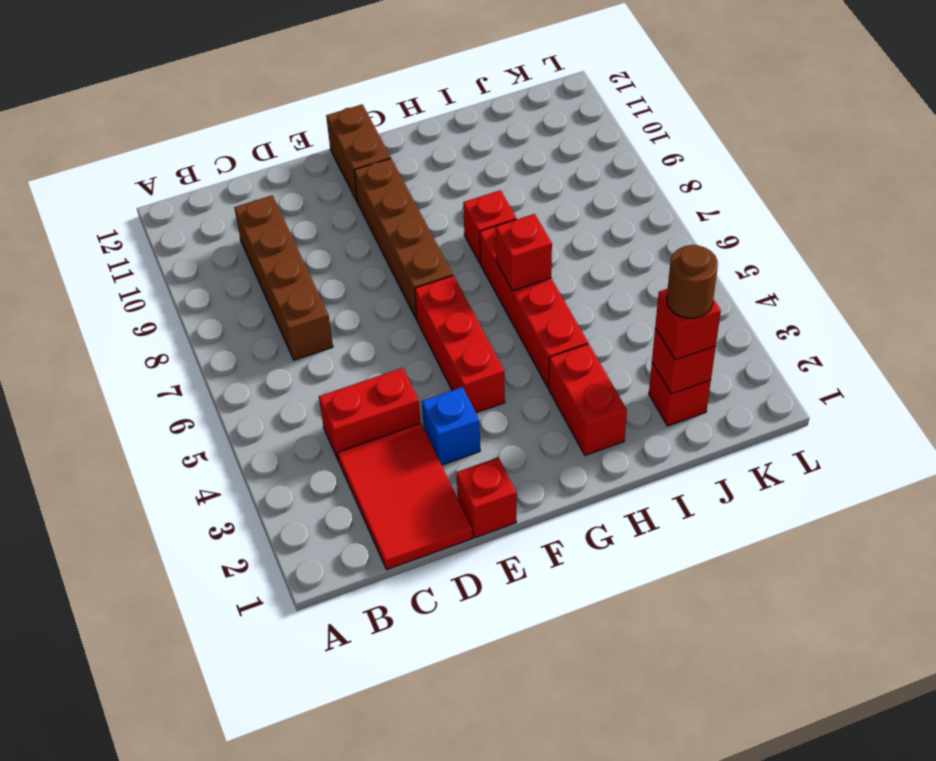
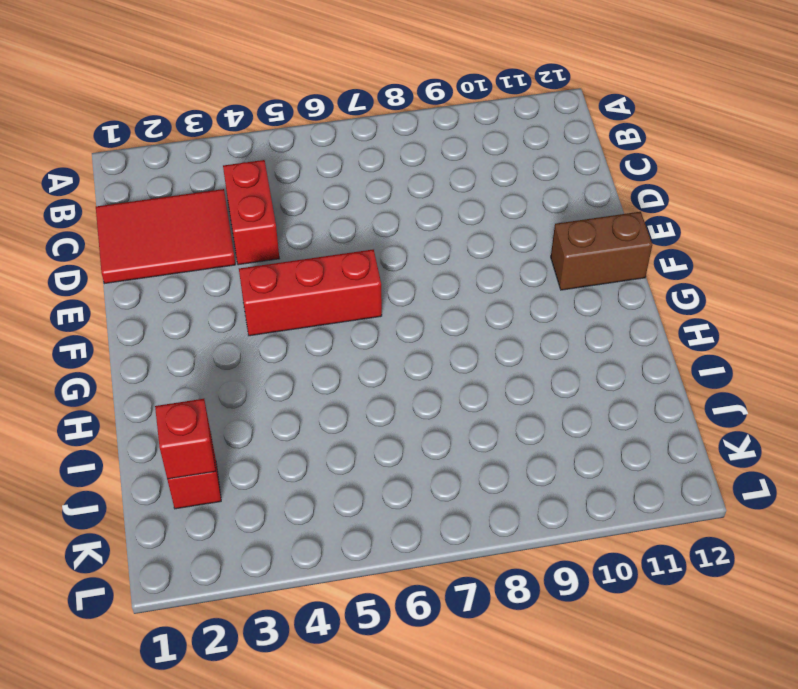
none -> brown brick C7:C10 level 1
none -> red brick E1 level 1
none -> blue brick E3 level 1

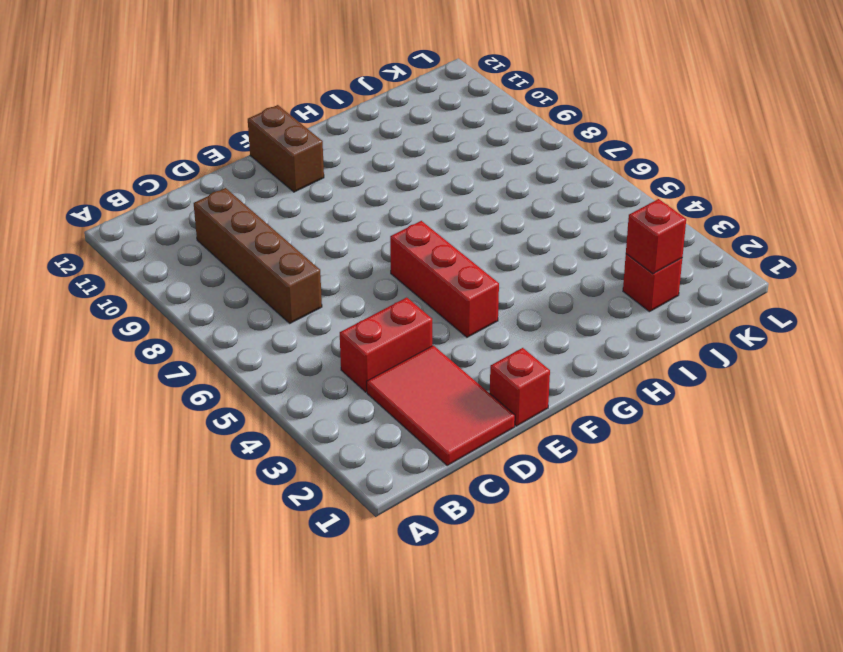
none -> blue brick E3 level 1
none -> brown brick F7:F10 level 1
none -> red brick H2:H3 level 1

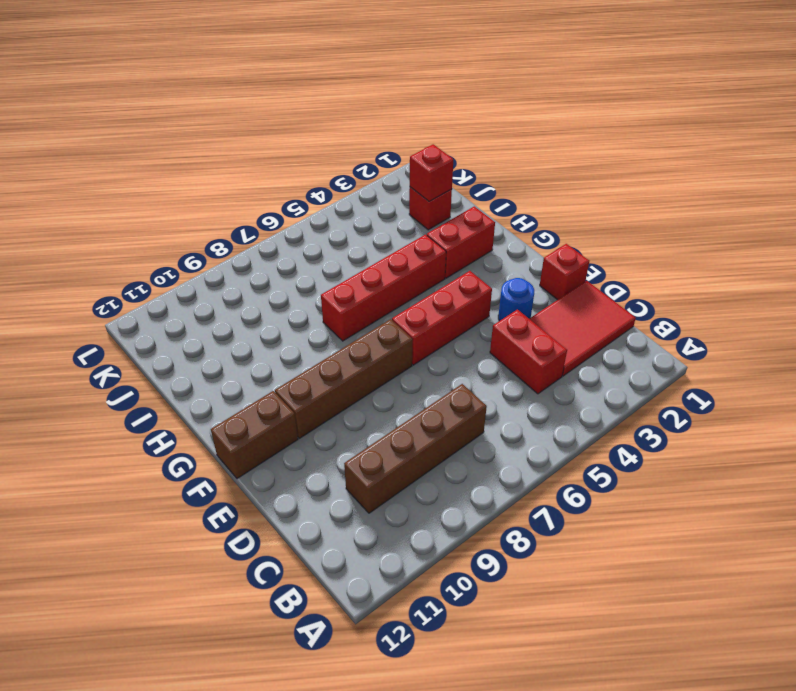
blue round brick E3 level 1 -> blue brick E3 level 1
none -> red brick H8 level 1
none -> red brick H6 level 2
none -> red brick J2 level 3

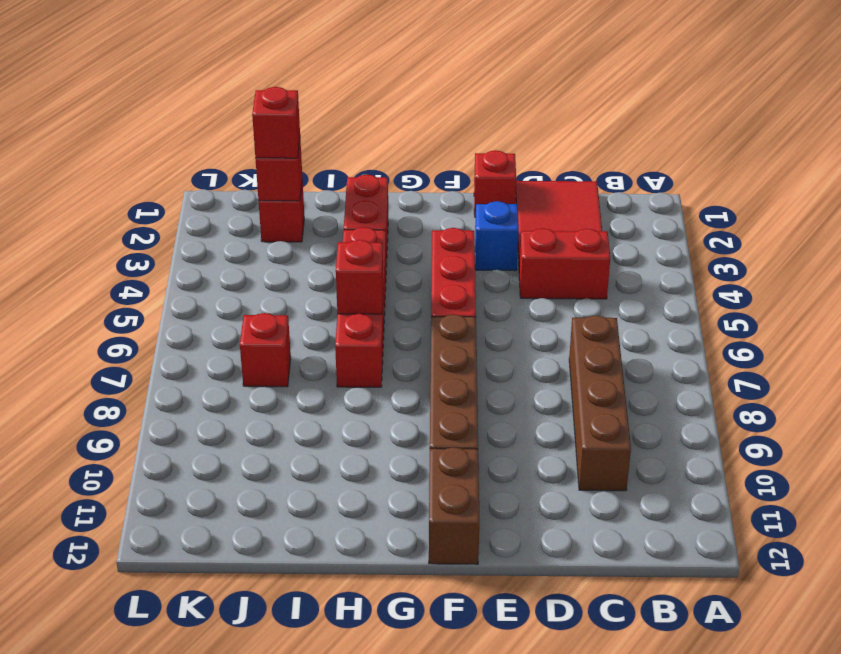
red brick J7 level 1 -> red brick H8 level 1
none -> brown round brick J2 level 4

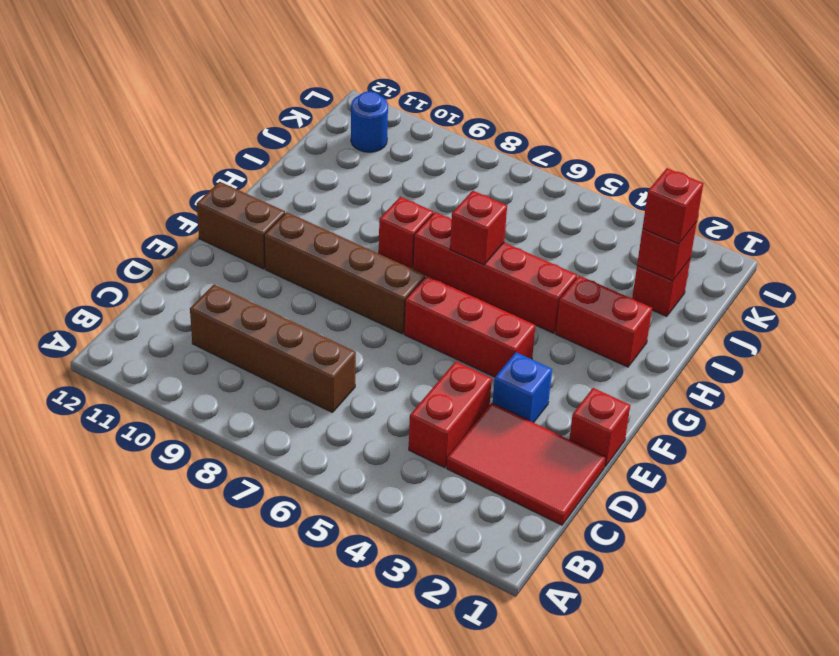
blue round brick K11 level 1 -> none
none -> brown round brick J2 level 4

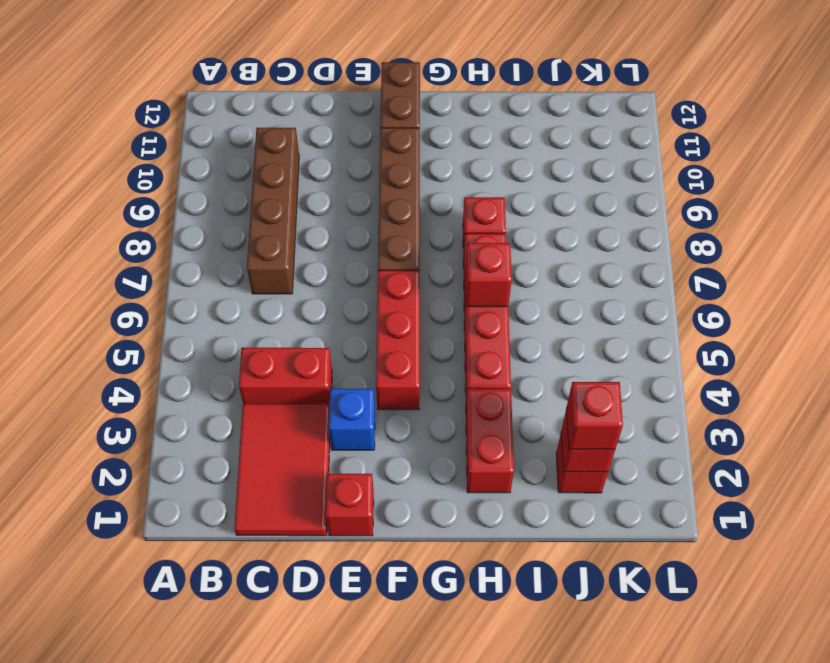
none -> brown round brick J2 level 4

